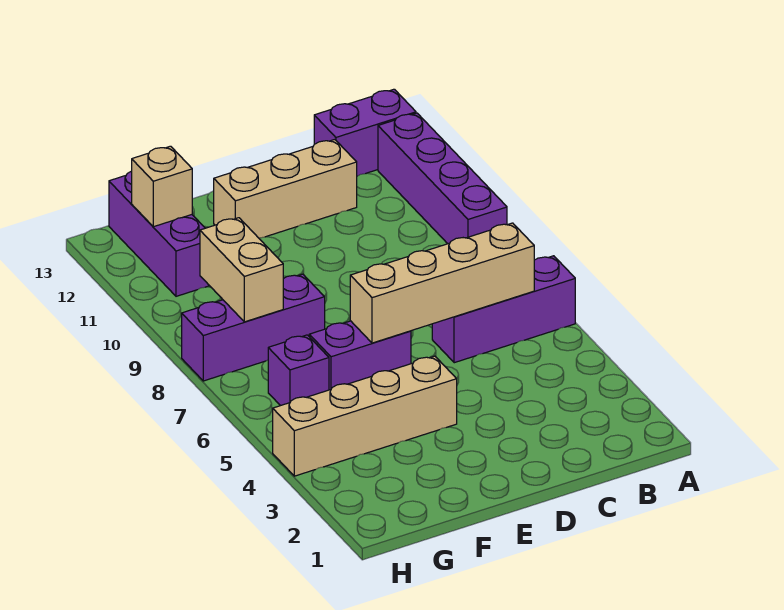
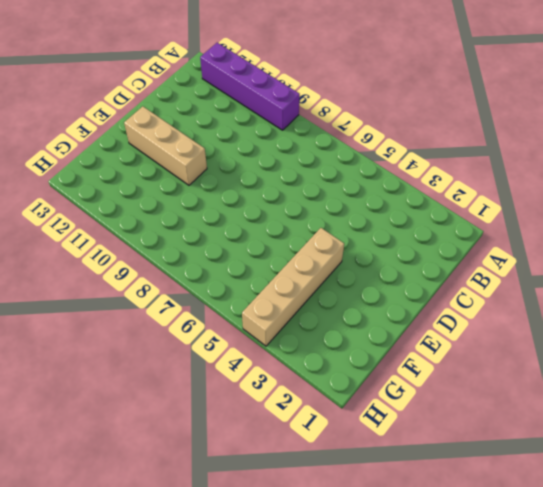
tan brick E10:E12 level 1 -> tan brick C12:E12 level 1
none -> purple brick A6:C6 level 1
none -> purple brick A13:B13 level 1
none -> purple brick E6:F6 level 1

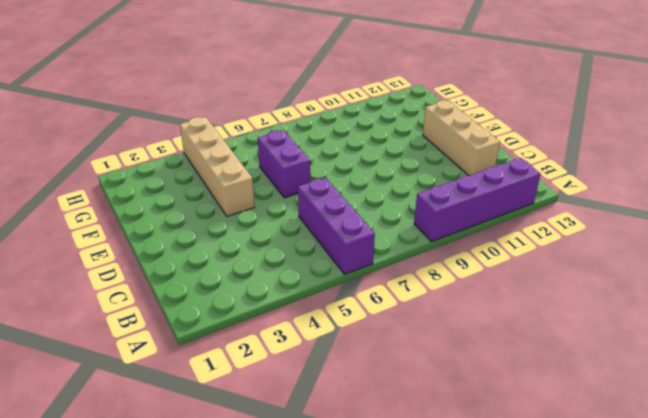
none -> purple brick A13:B13 level 1
none -> purple brick F8:H8 level 1
none -> purple brick G6 level 1

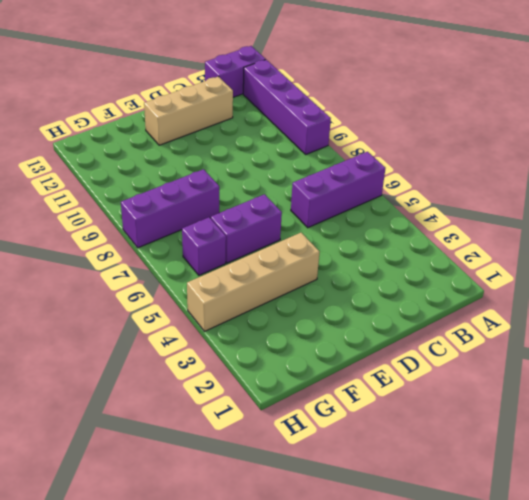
none -> purple brick G11:G13 level 1
none -> tan brick B6:E6 level 2
none -> tan brick G8:G9 level 2

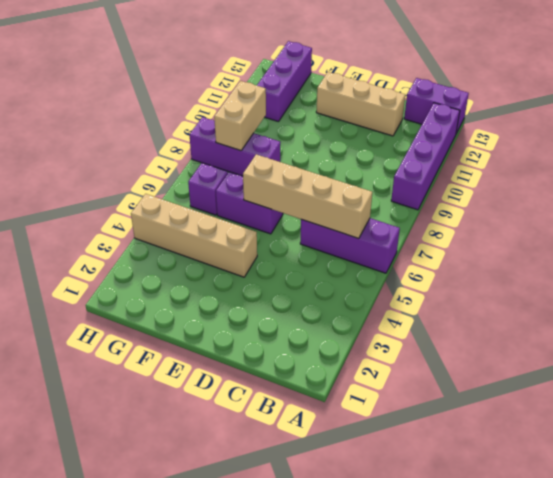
none -> tan brick G12 level 2

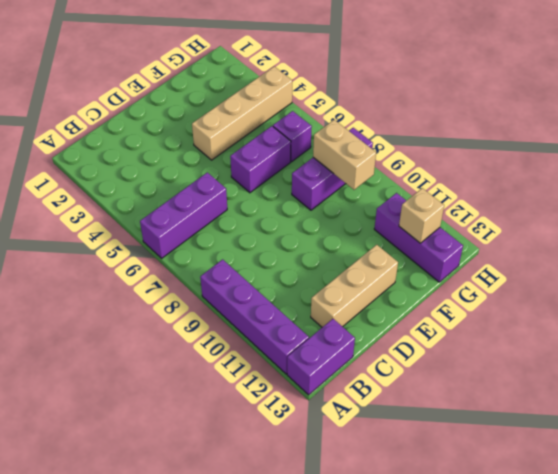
none -> tan brick B6:E6 level 2

